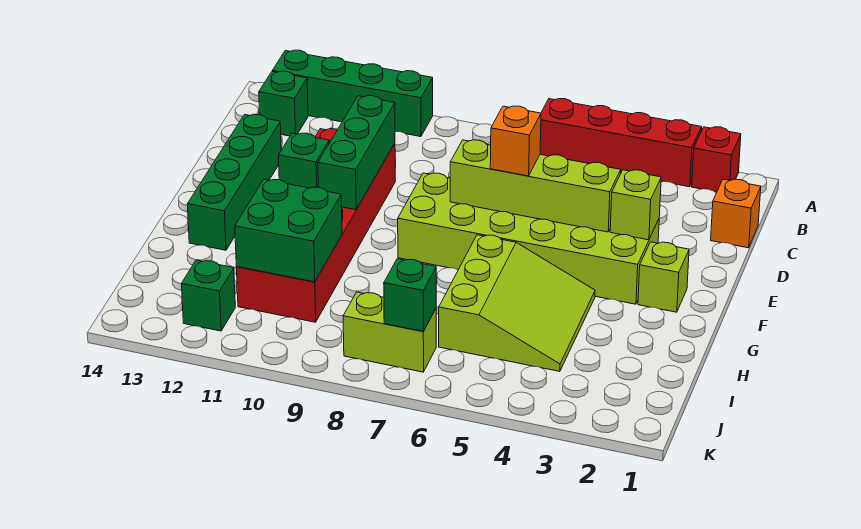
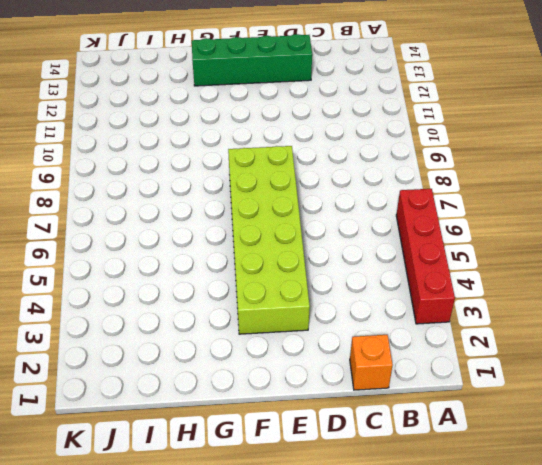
none -> red brick A2 level 1
none -> green brick A10:A13 level 1
none -> green brick B13 level 1

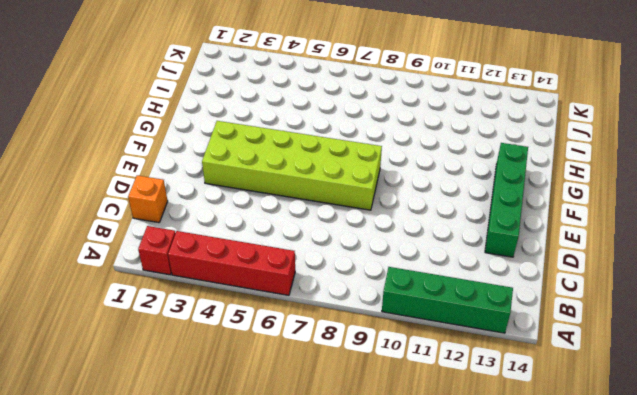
none -> green brick B13 level 1
none -> red brick D10:I11 level 1
none -> lime brick F2 level 1

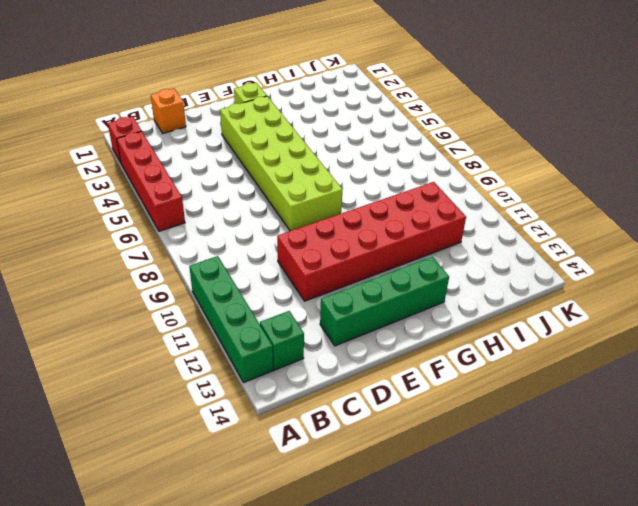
none -> lime slope G4:I6 level 1 top 6
none -> lime brick J7:J8 level 1
none -> green brick J12 level 1

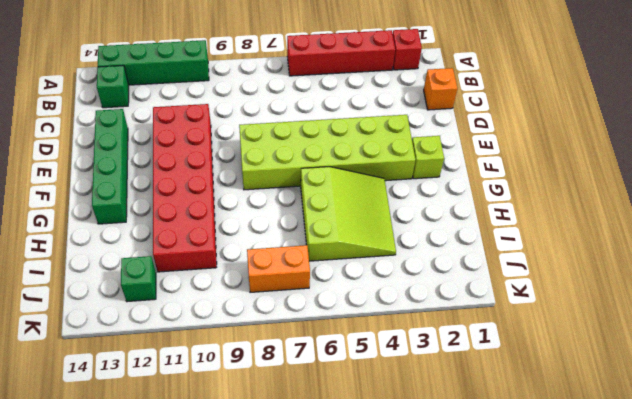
orange brick J7:J8 level 1 -> lime brick J7:J8 level 1
none -> green brick D10:F10 level 2
none -> lime brick E3 level 2
none -> lime brick E4:E7 level 2

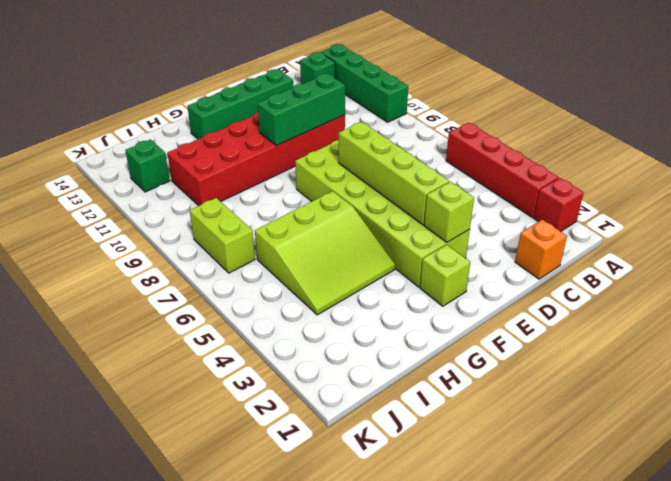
none -> green brick F11 level 2
none -> green brick H10:I11 level 2
none -> green brick J7 level 2

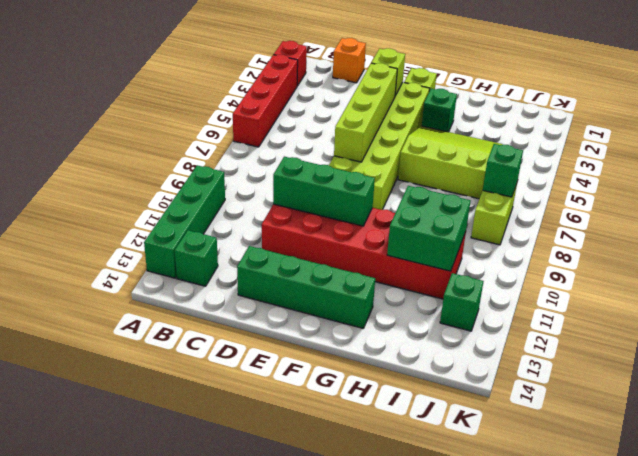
green brick G3 level 1 -> green brick F11 level 2
none -> orange brick E6 level 3

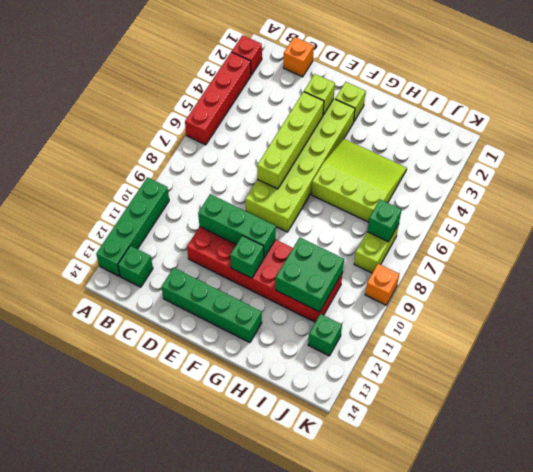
orange brick K9 level 1 -> orange brick E6 level 3

